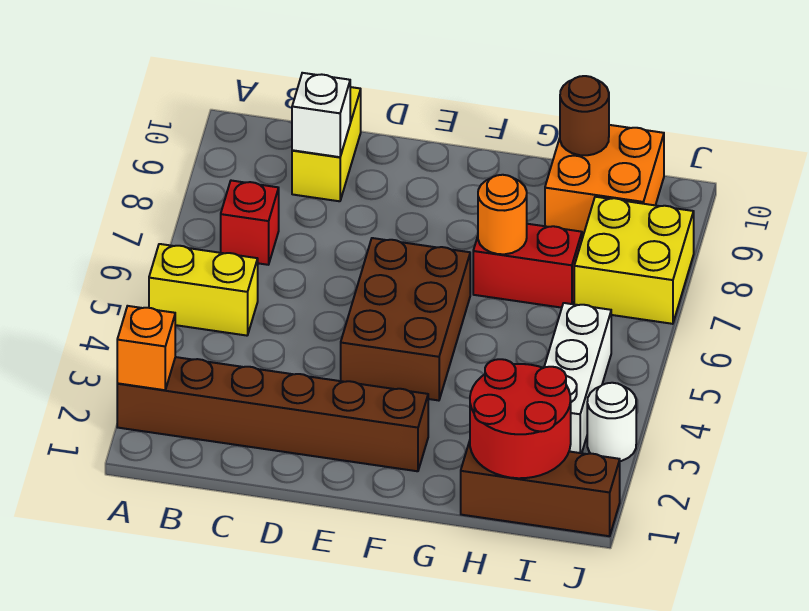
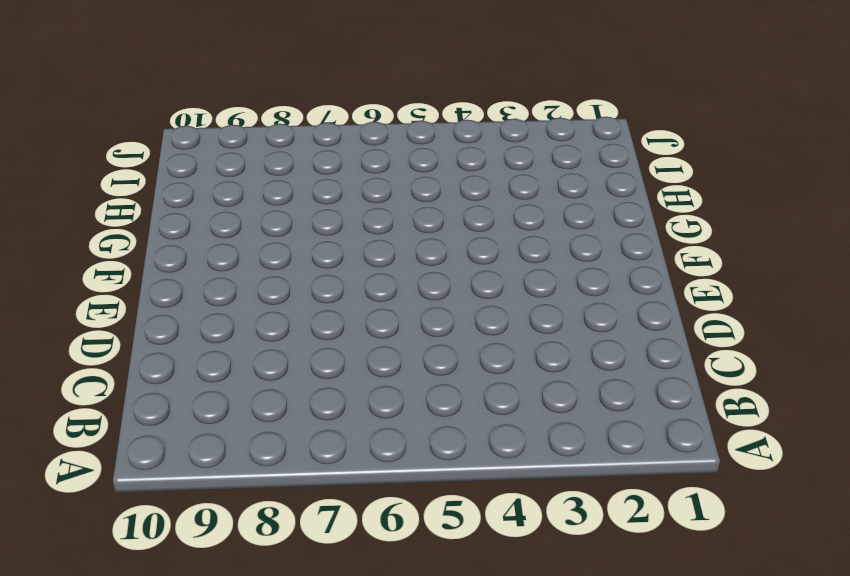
none -> brown brick A2:F2 level 1
none -> yellow brick A5:B5 level 1
none -> red brick B7 level 1

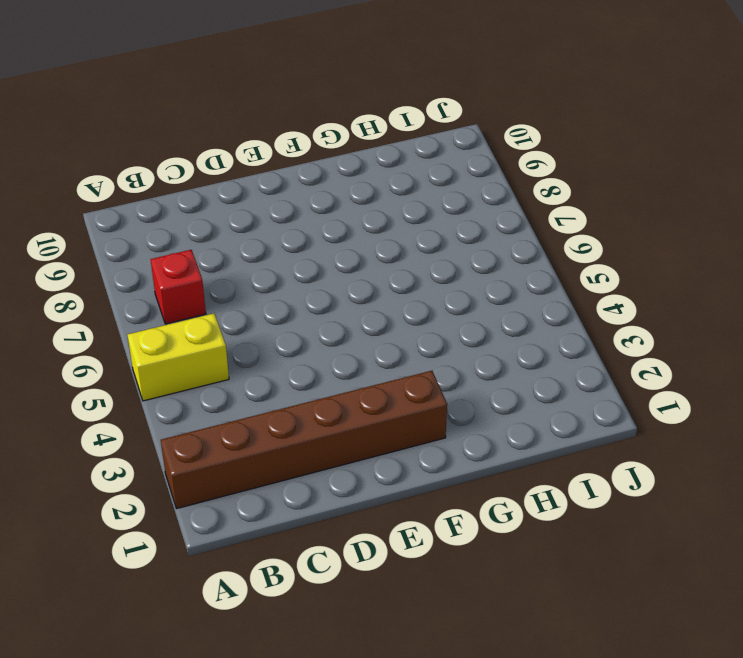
none -> yellow brick C9:C10 level 1
none -> brown brick E4:F6 level 1
none -> red brick G7:H7 level 1

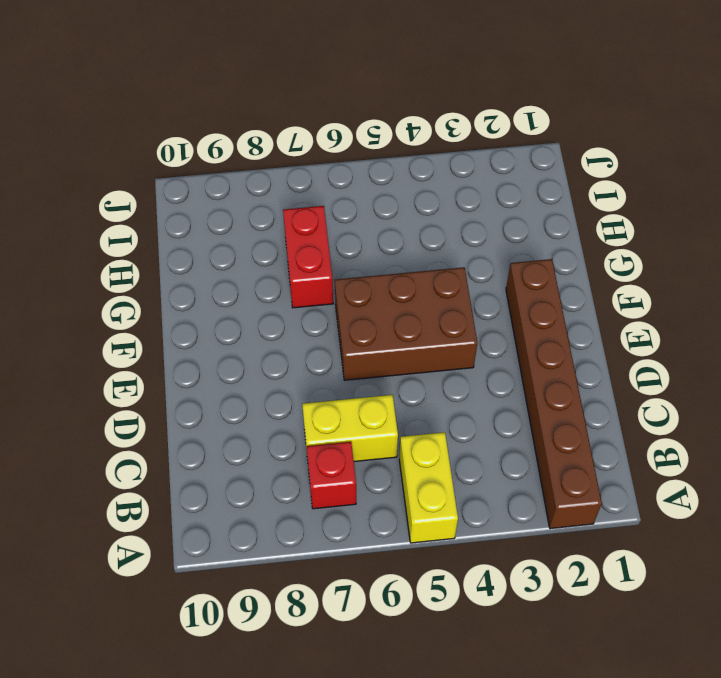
yellow brick C6:C7 level 1 -> yellow brick C9:C10 level 1
none -> brown brick H1:J1 level 1
none -> orange brick H9:I10 level 1
none -> white brick I3:I5 level 1

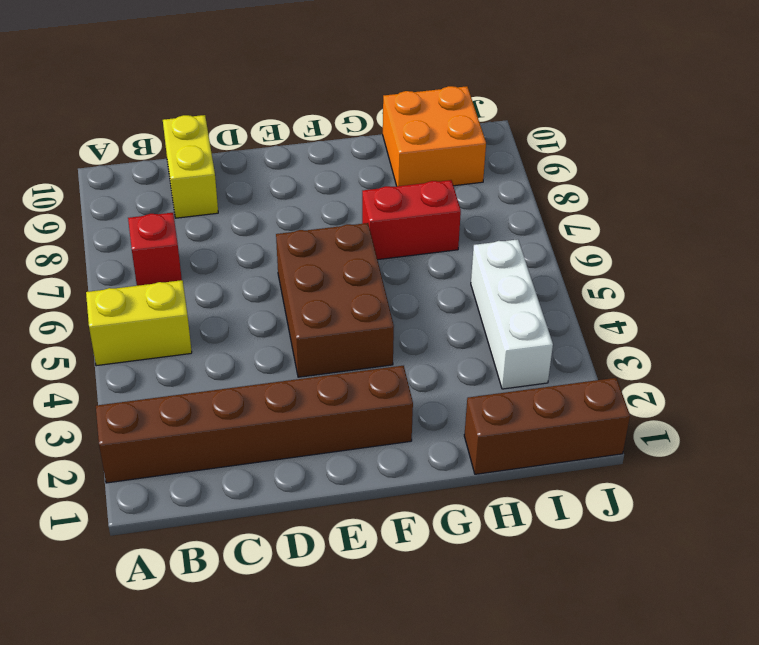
none -> yellow brick I7:J8 level 1
none -> white round brick J3 level 1
none -> orange brick A2 level 2

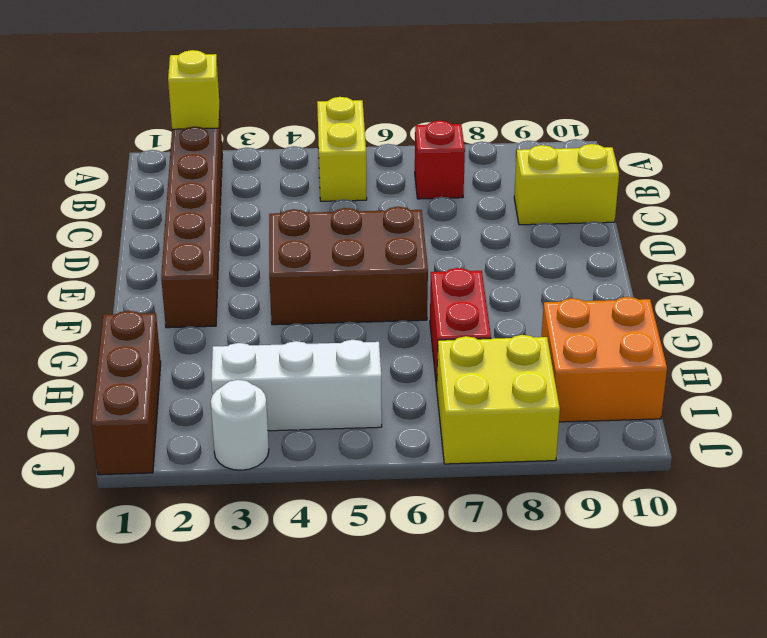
yellow brick A2 level 2 -> orange brick A2 level 2
none -> white brick C9 level 2
none -> orange round brick G7 level 2
none -> red round brick H1:I2 level 2

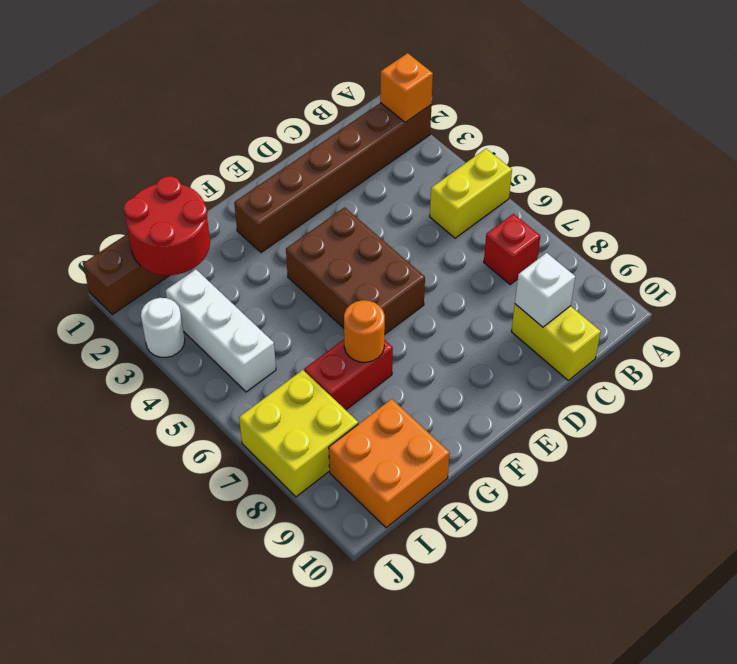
none -> brown round brick H10 level 2

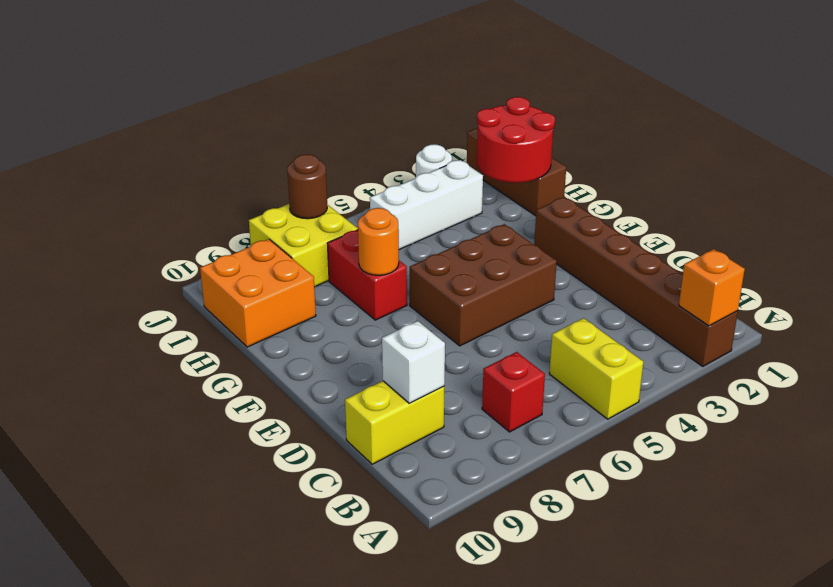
brown round brick J7 level 2 -> brown round brick H10 level 2

